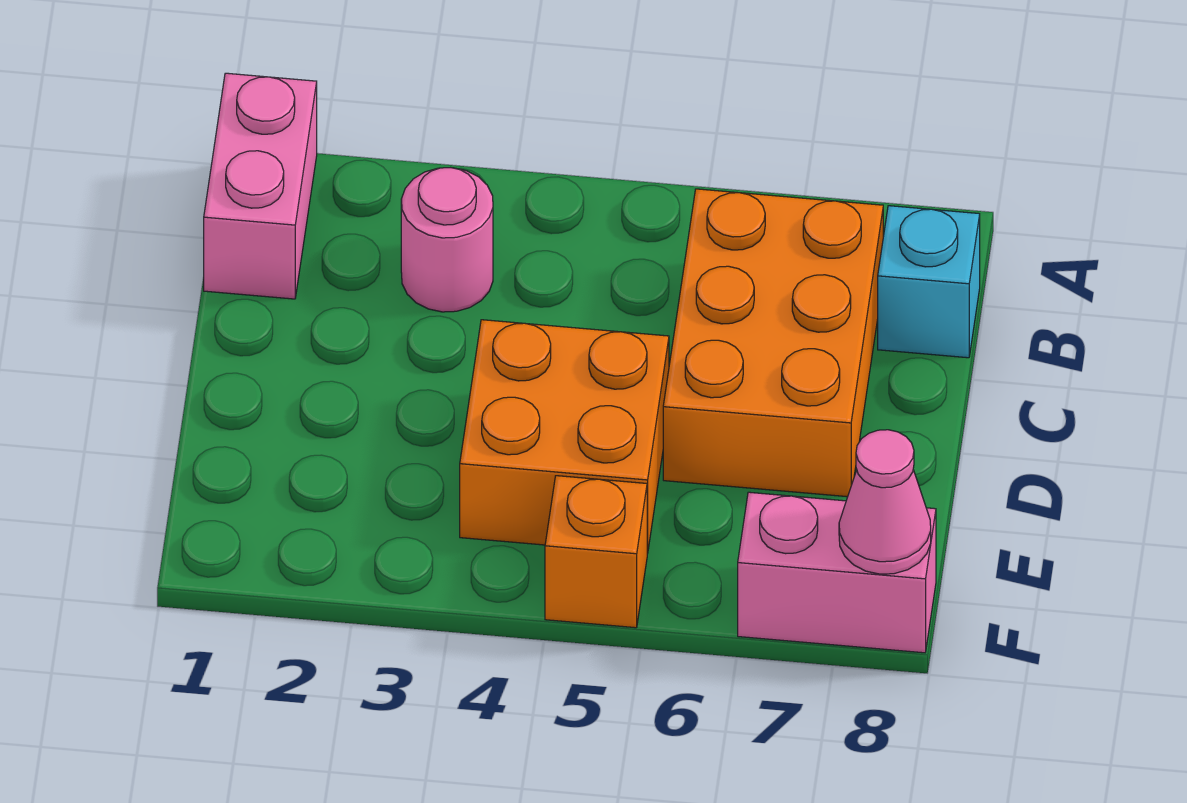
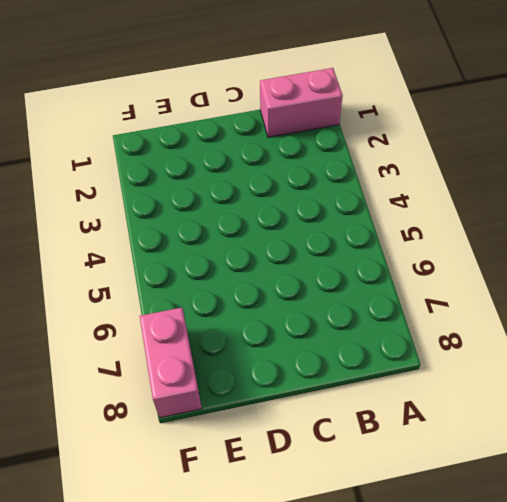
none -> pink round brick B3 level 1
none -> orange brick B6:D7 level 1

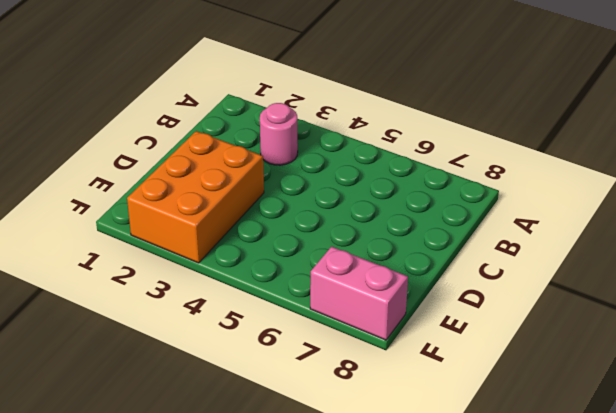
orange brick D2:F3 level 1 -> orange brick B6:D7 level 1
none -> pink brick A1:B1 level 1
none -> cyan brick B8 level 1

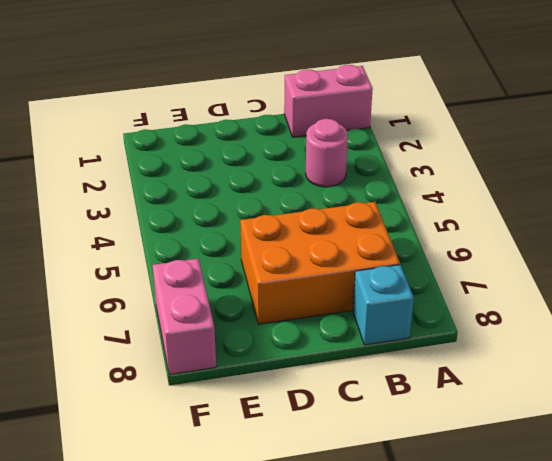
none -> orange brick D4:E5 level 1
none -> orange brick F5 level 1

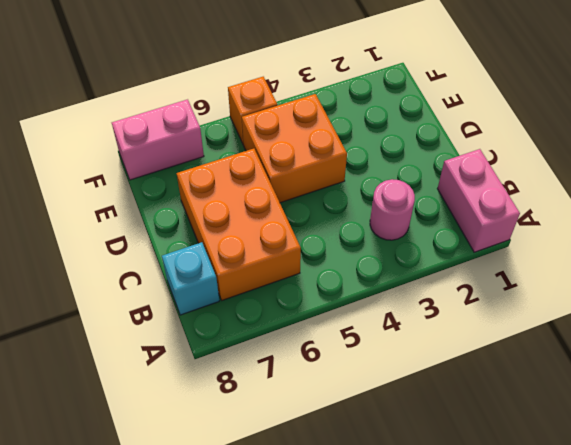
none -> pink cone F8 level 2

